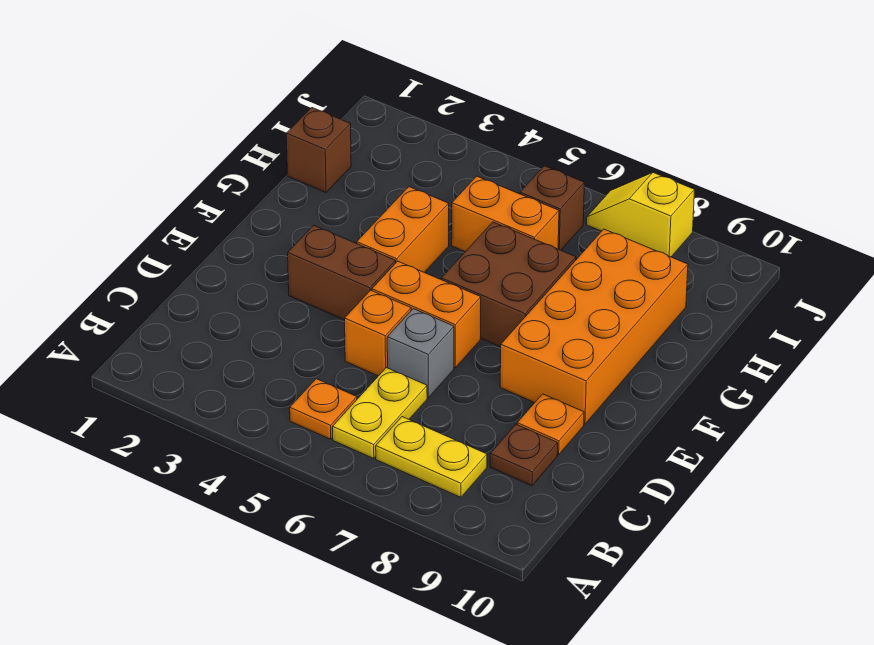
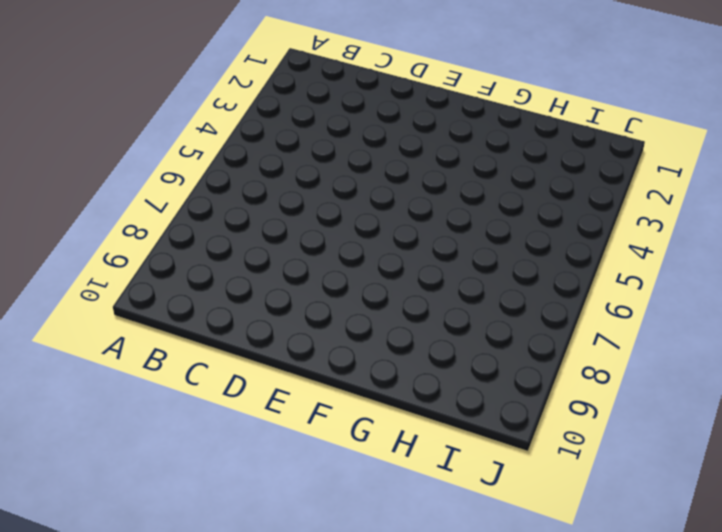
none -> orange plate B5 level 1
none -> yellow plate B6:C6 level 1
none -> yellow plate B7:B8 level 1

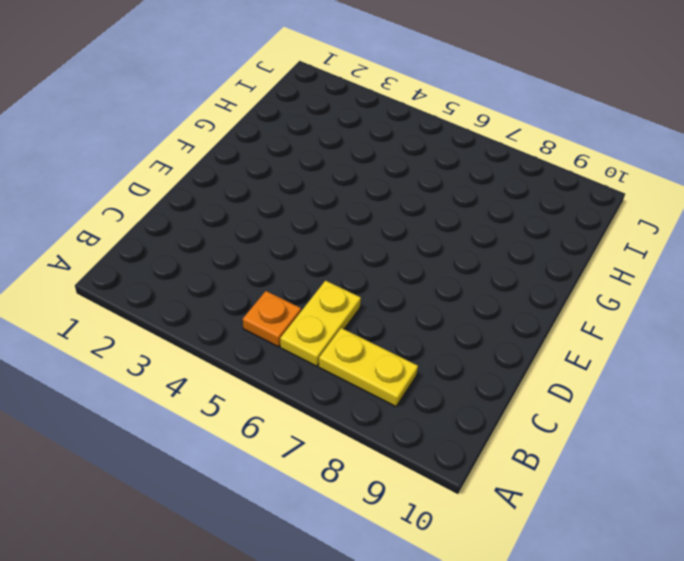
none -> brown plate C9 level 1
none -> orange brick D5 level 1
none -> grey brick D6 level 1

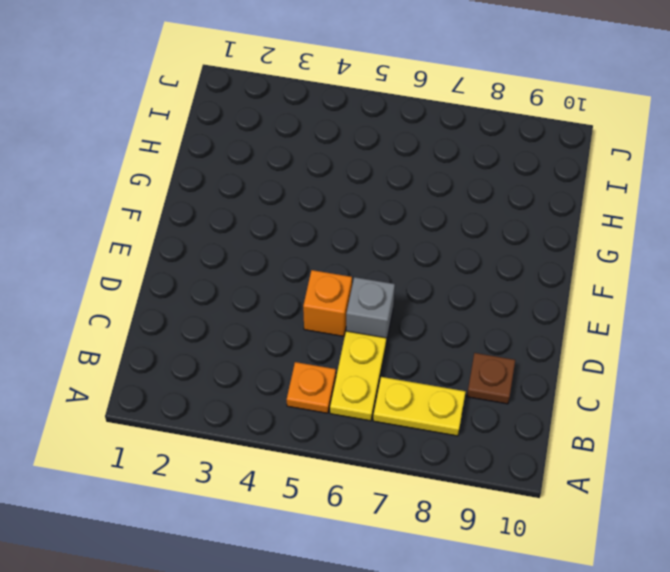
none -> orange plate D9 level 1
none -> brown brick E3:E4 level 1
none -> orange brick E5:E6 level 1

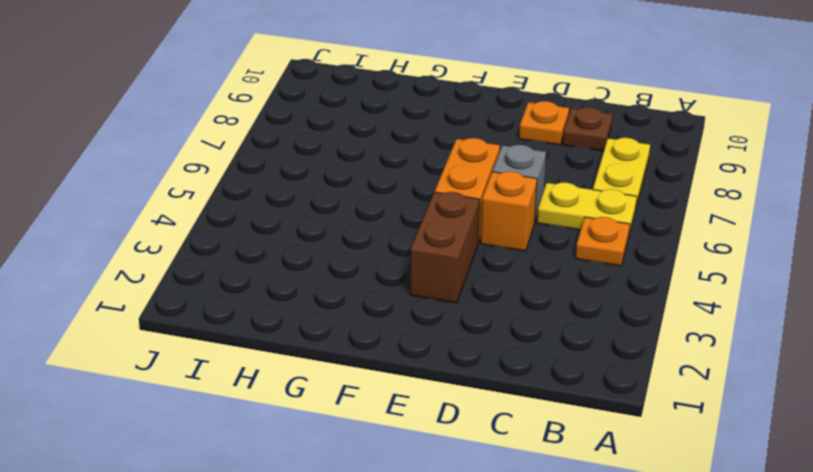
none -> orange brick E8:H9 level 1
none -> orange brick F4:G4 level 1
none -> brown brick F6:G7 level 1

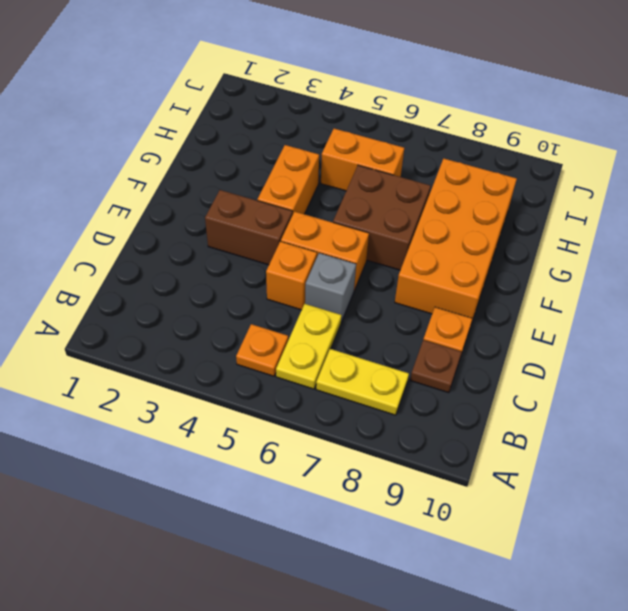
none -> brown brick H1 level 1
none -> brown brick I6 level 1
none -> yellow slope J7:J8 level 1 top 8

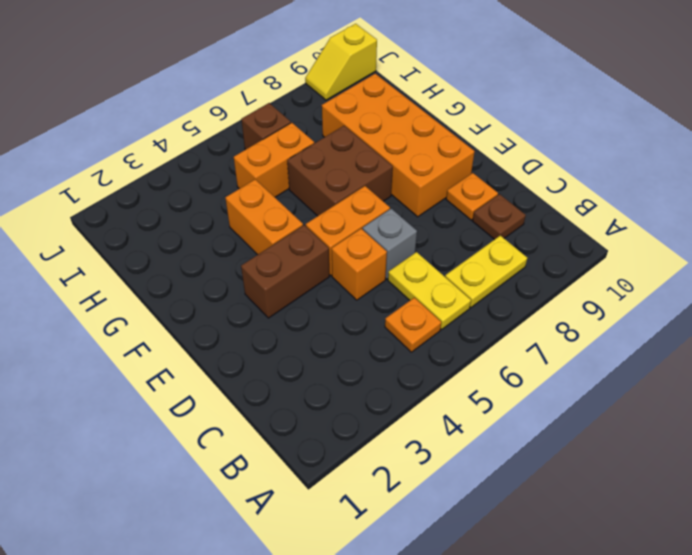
yellow slope J9:J10 level 1 top 10 -> yellow slope J7:J8 level 1 top 8
none -> brown brick H1 level 1

